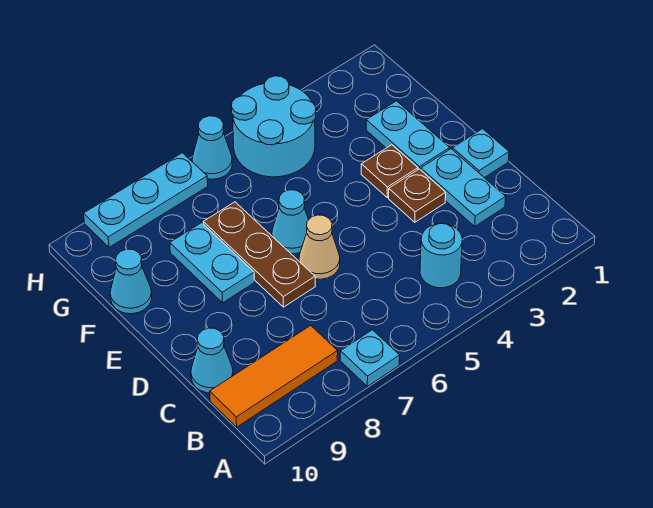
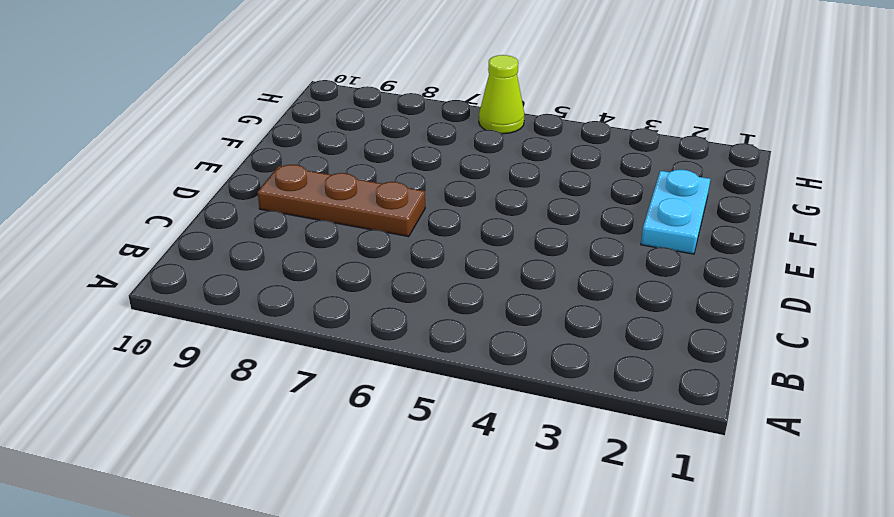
brown plate D7:D9 level 1 -> brown plate D7:F7 level 1
lime cone H6 level 1 -> cyan cone H6 level 1
none -> cyan plate A7 level 1
none -> cyan round brick B4 level 1
none -> orange tile B8:B10 level 1

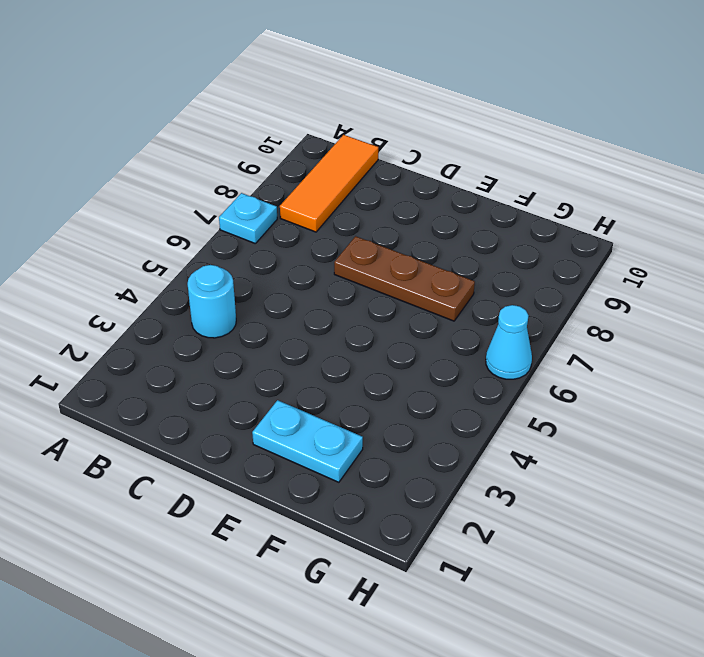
none -> cyan plate C2:D2 level 1
none -> cyan cone C10 level 1
none -> cyan plate D1 level 1

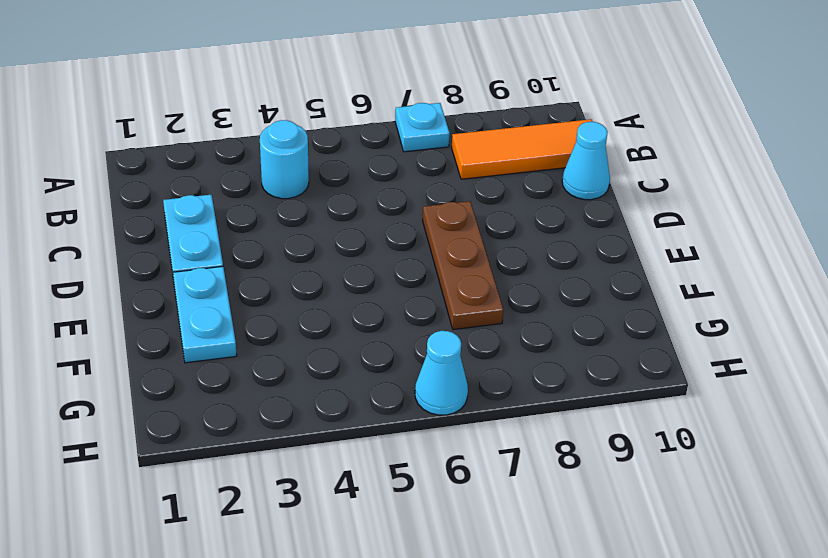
none -> cyan plate D1 level 1
none -> brown plate D3 level 1
none -> tan cone D6 level 1

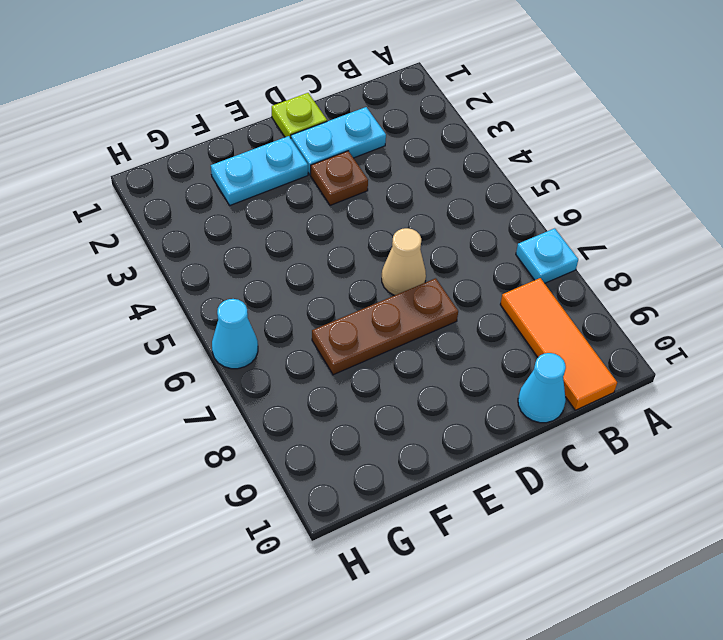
lime plate D1 level 1 -> cyan plate D1 level 1
none -> cyan round brick B4 level 1
none -> brown plate E3 level 1
none -> cyan cone E6 level 1

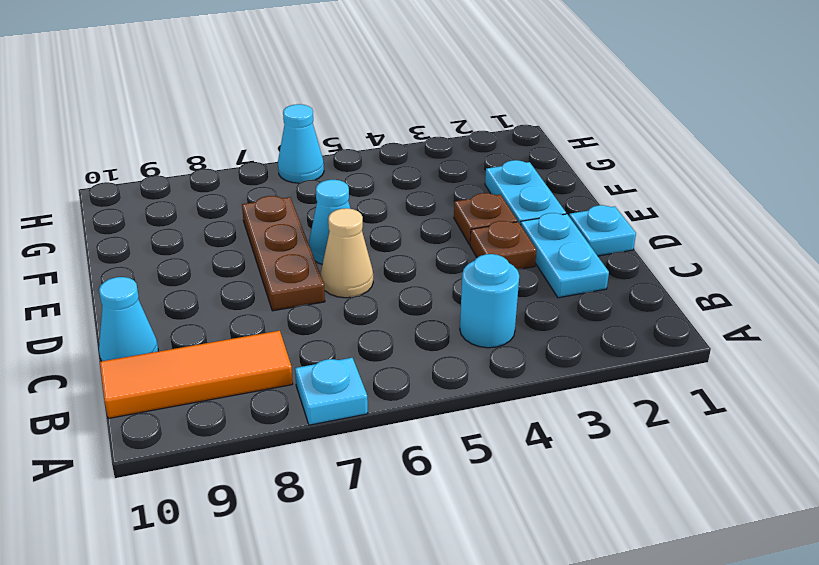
none -> cyan plate E8:F8 level 1
none -> cyan cone F10 level 1
none -> cyan round brick G4:H5 level 1

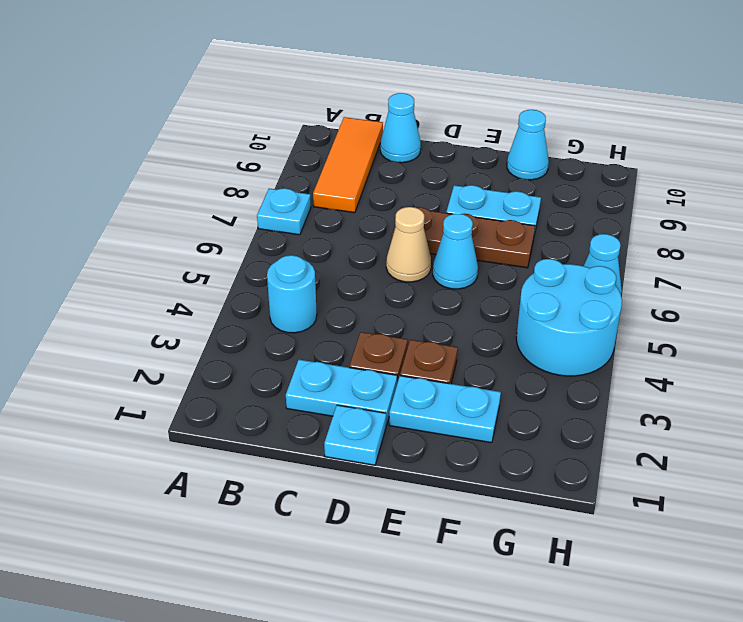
none -> cyan plate H7:H9 level 1

